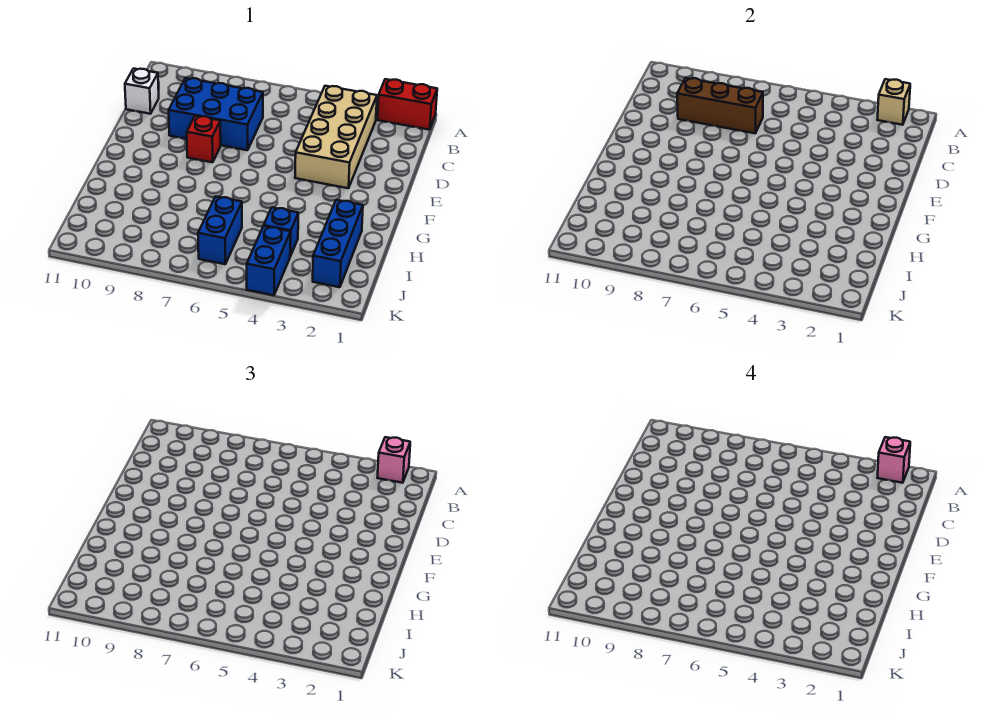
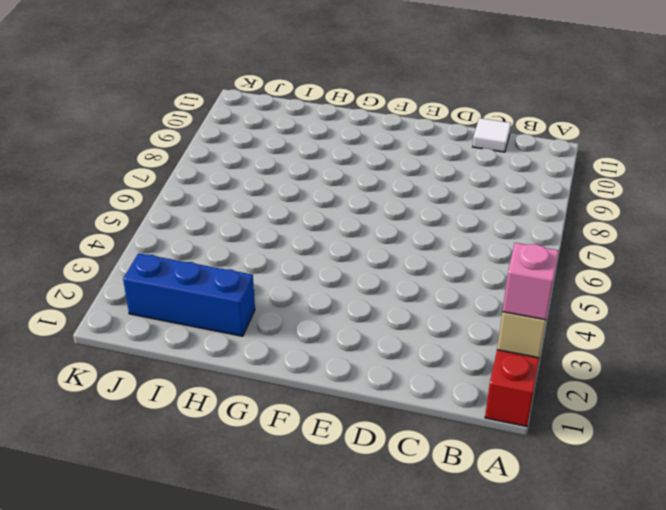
white tile C11 level 1 -> white brick C11 level 1
none -> tan brick B3:E4 level 1
none -> blue brick C7:D9 level 1
none -> red brick E8 level 1

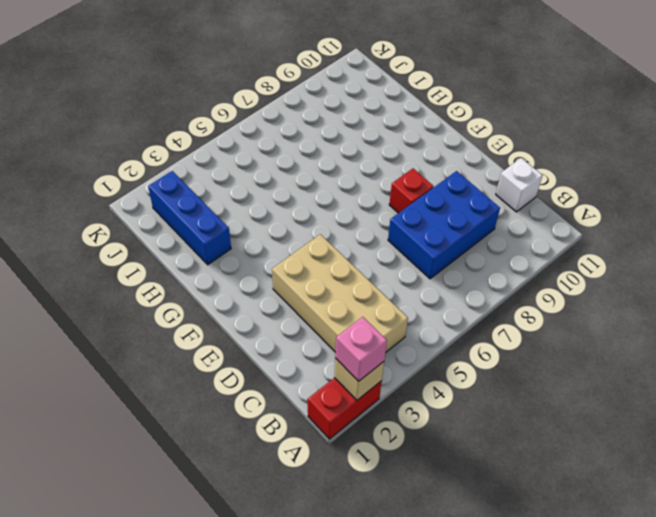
none -> blue brick I4 level 1
none -> blue brick I6:J6 level 1
none -> blue brick J4:K4 level 1

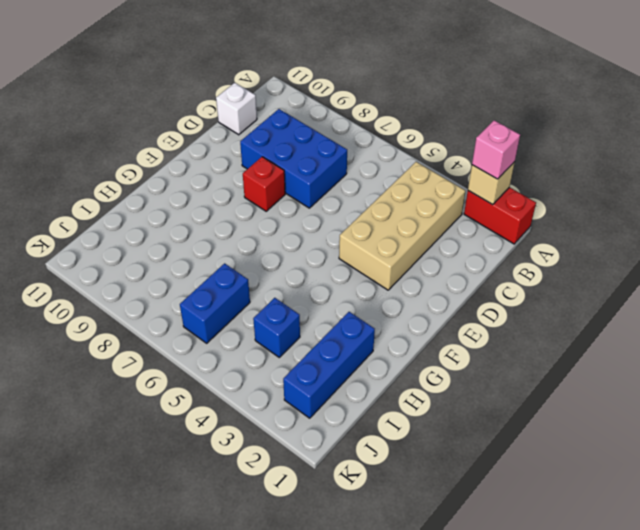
none -> blue brick J4:K4 level 1
none -> brown brick C7:C9 level 2
none -> pink brick A2 level 4

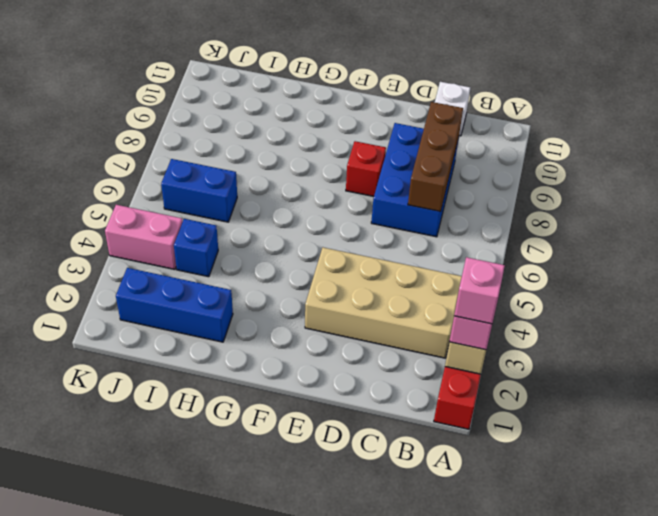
pink brick J4:K4 level 1 -> blue brick J4:K4 level 1

